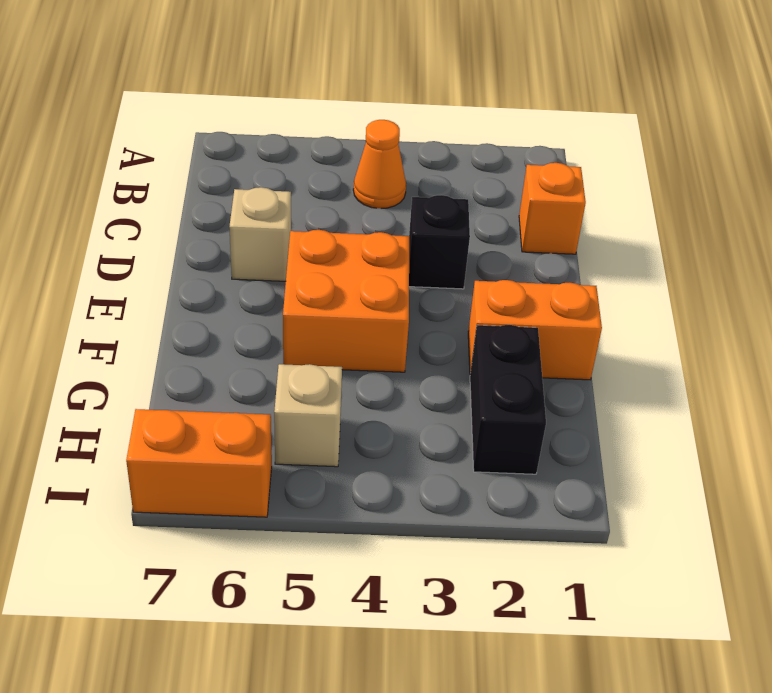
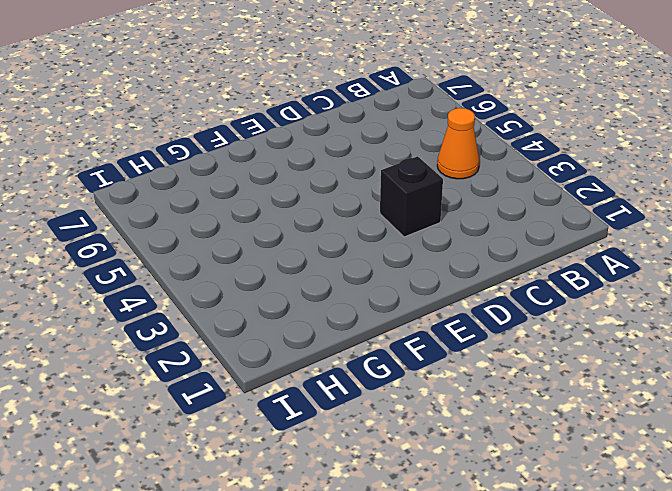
none -> orange brick C1 level 1
none -> tan brick D6 level 1

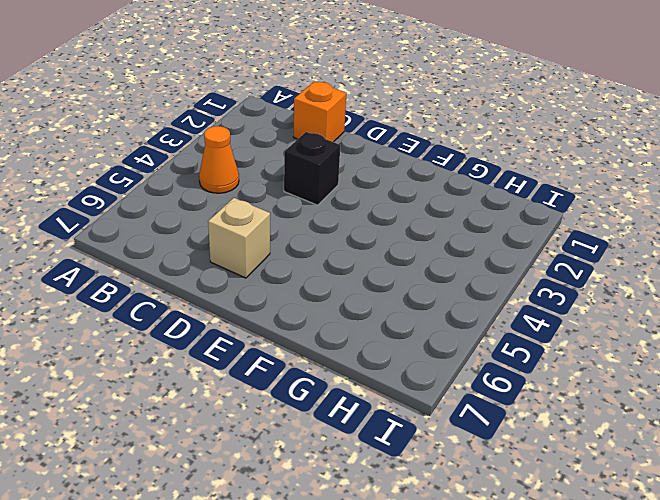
none -> orange brick E4:F5 level 1
none -> orange brick F1:F2 level 1

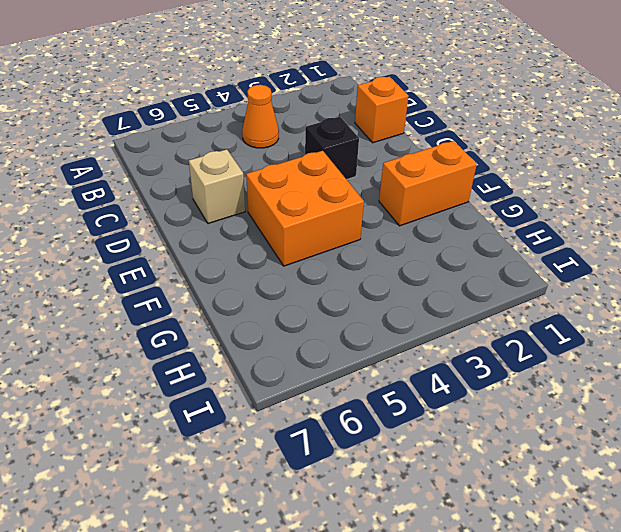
none -> black brick G2:H2 level 1
none -> tan brick H5 level 1

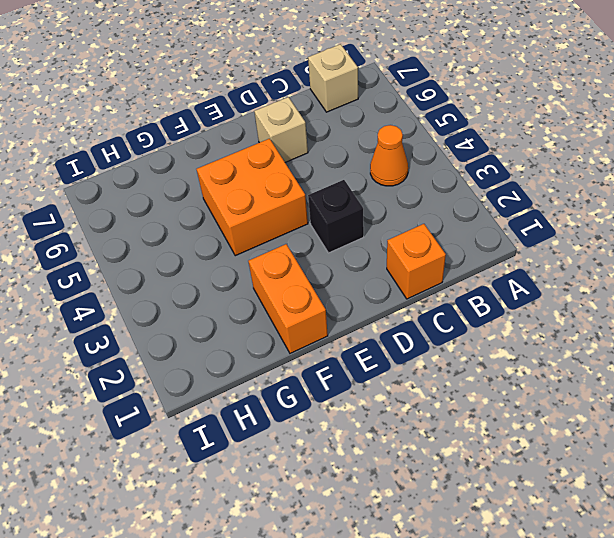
tan brick B7 level 1 -> tan brick H5 level 1
none -> black brick G2:H2 level 1
none -> orange brick I6:I7 level 1

